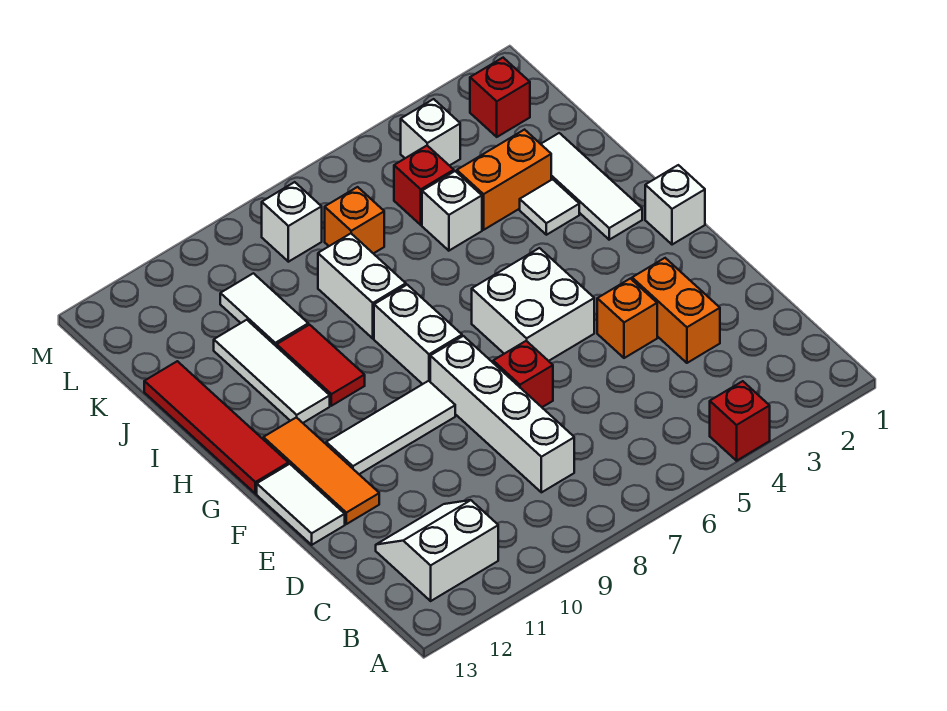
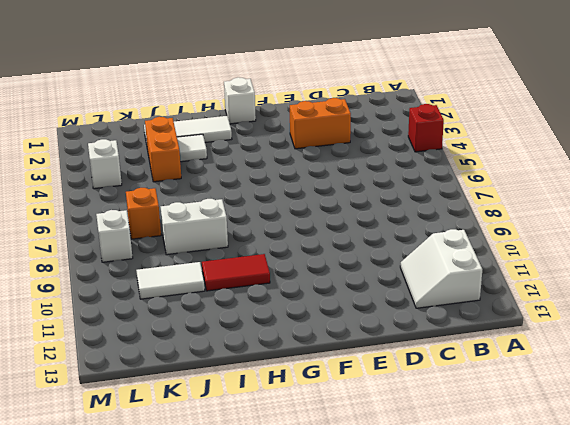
none -> white brick C8:F8 level 1
none -> orange brick E4 level 1
none -> red brick E7 level 1

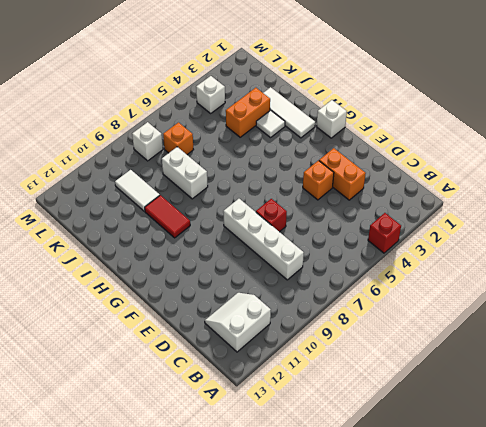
none -> orange tile E12:G12 level 1
none -> white tile E13:F13 level 1
none -> white brick F5:G6 level 1

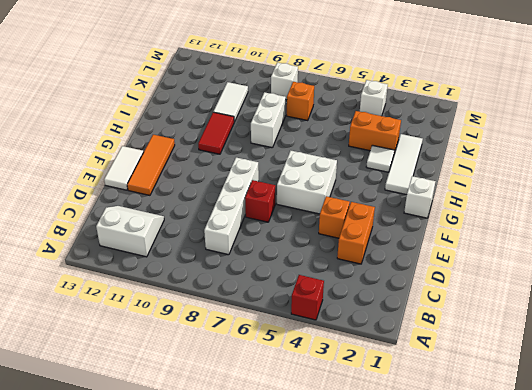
none -> white tile F9:F11 level 1
none -> white brick G8:H8 level 1
none -> red tile G13:J13 level 1

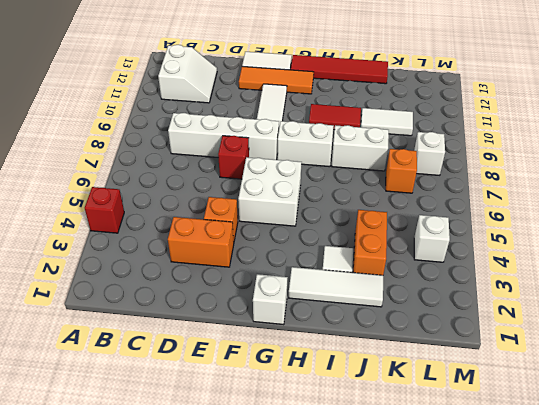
none -> white tile H11:J11 level 1
none -> white brick J5 level 1
none -> red brick K5 level 1

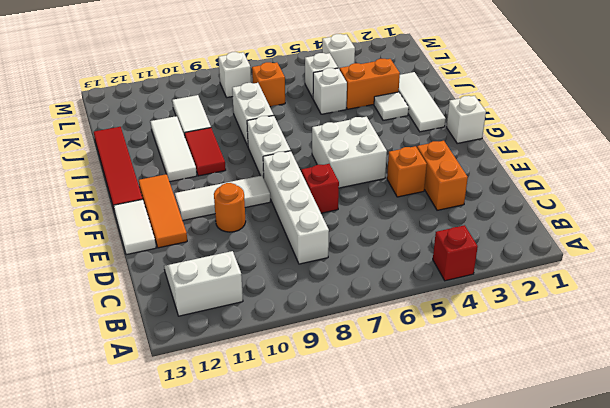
orange round brick E10 level 1 -> none
white brick K5 level 1 -> red brick K5 level 1
none -> red brick L2 level 1

